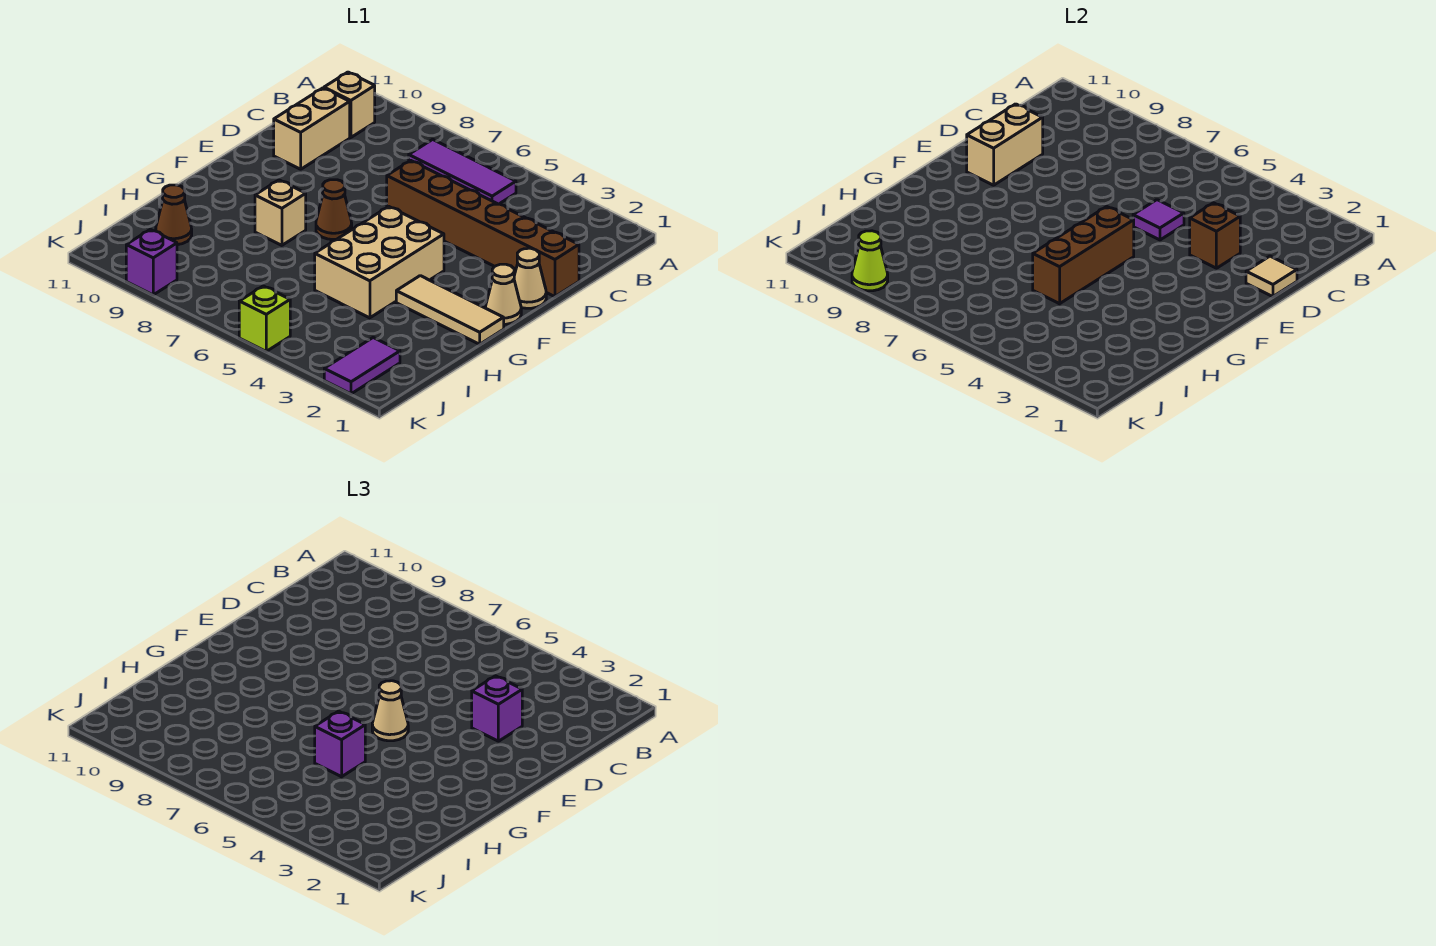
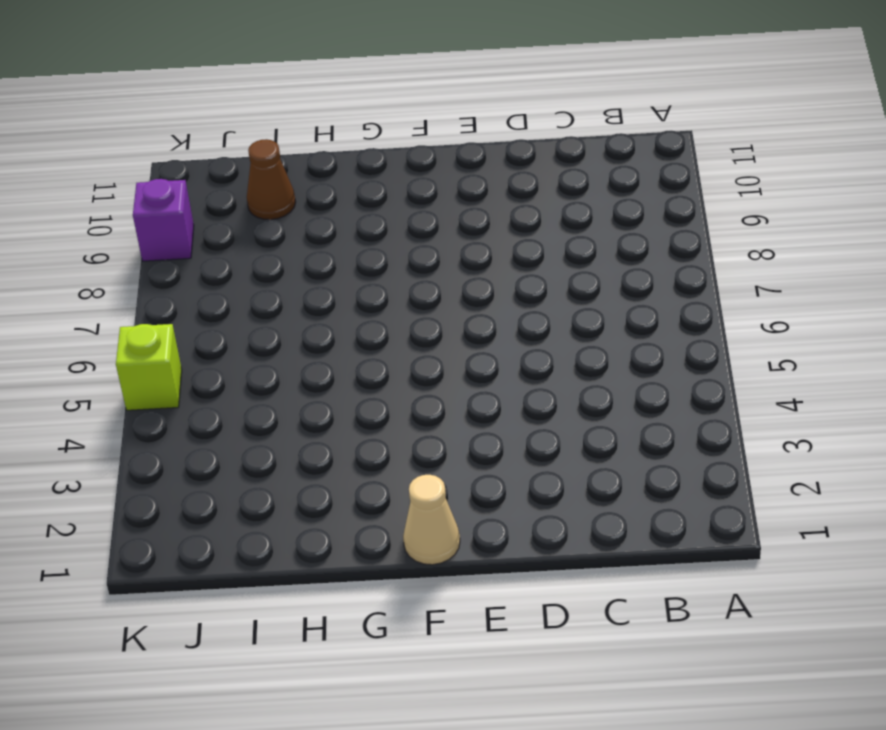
none -> purple tile B5:B7 level 1
none -> tan brick B10 level 1
none -> tan brick C10:D10 level 1

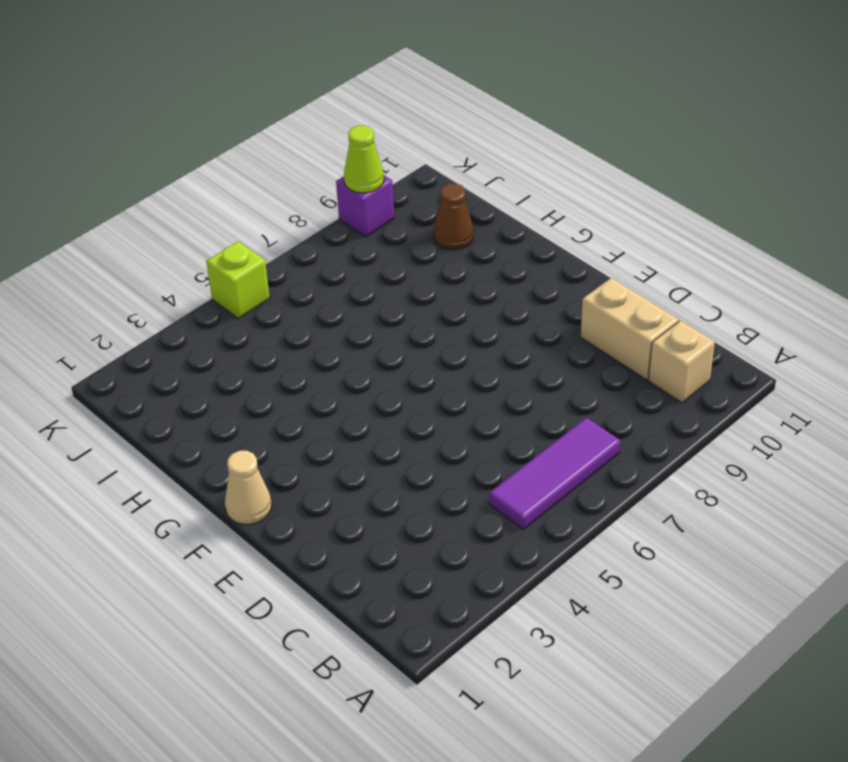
none -> brown brick D1:D6 level 1
none -> tan cone E1 level 1
none -> tan brick F4:H5 level 1

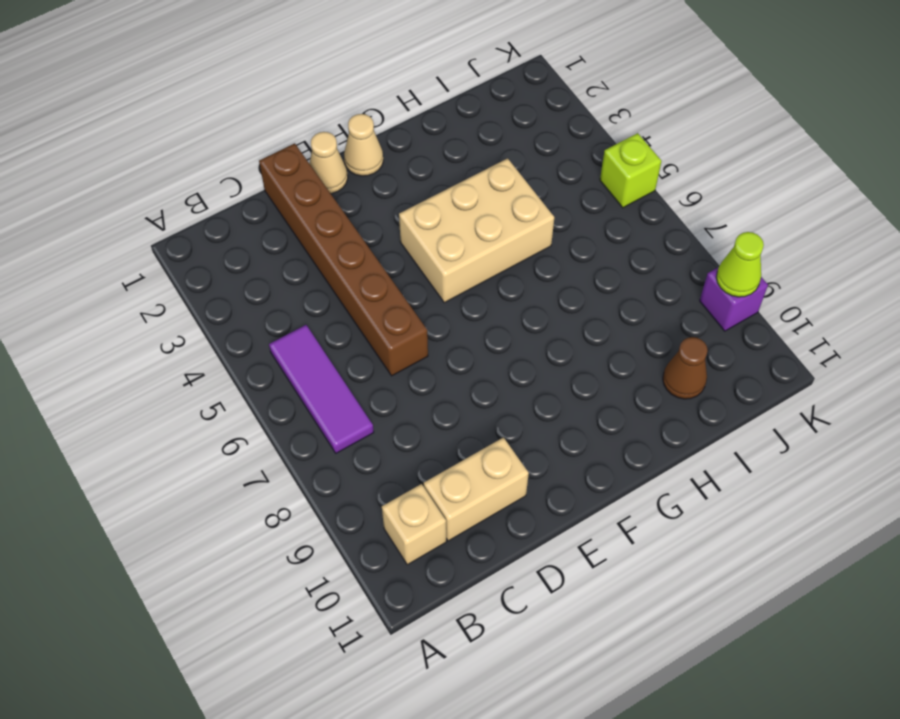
none -> brown cone F7 level 1
none -> tan tile G1:G3 level 1
none -> tan brick G8 level 1

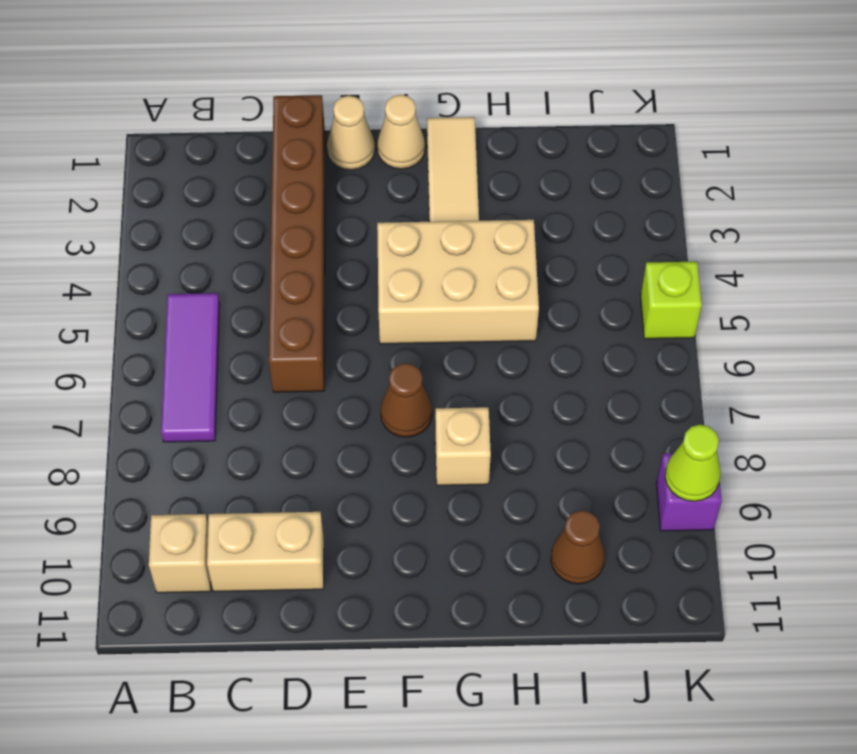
none -> purple tile J2:K2 level 1
none -> tan tile D1 level 2
none -> brown brick D3 level 2

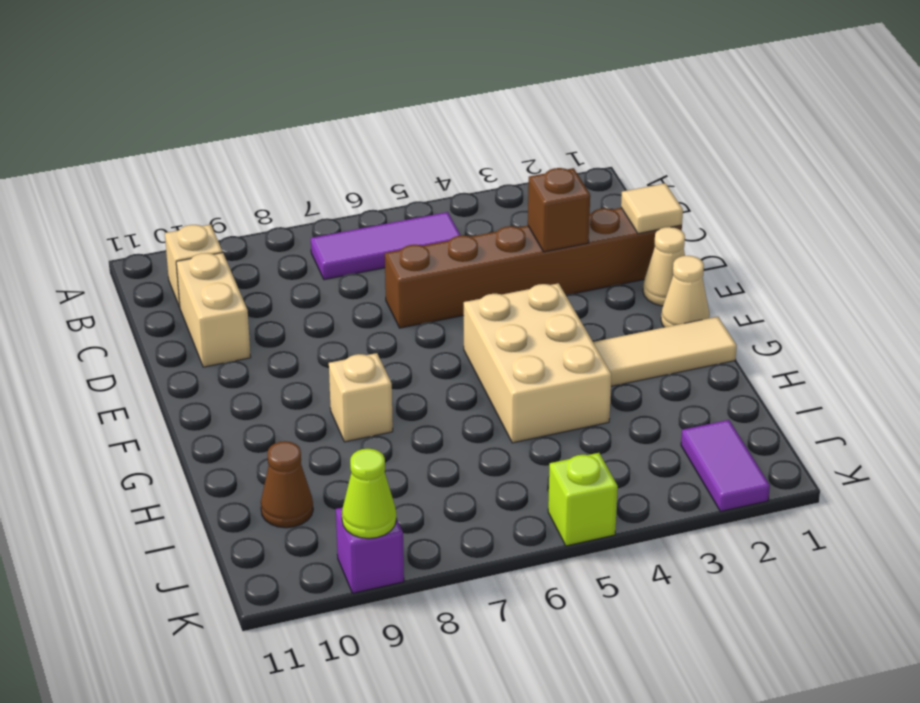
none -> brown cone F7 level 1
none -> purple tile D5 level 2
none -> tan brick D10:E10 level 2

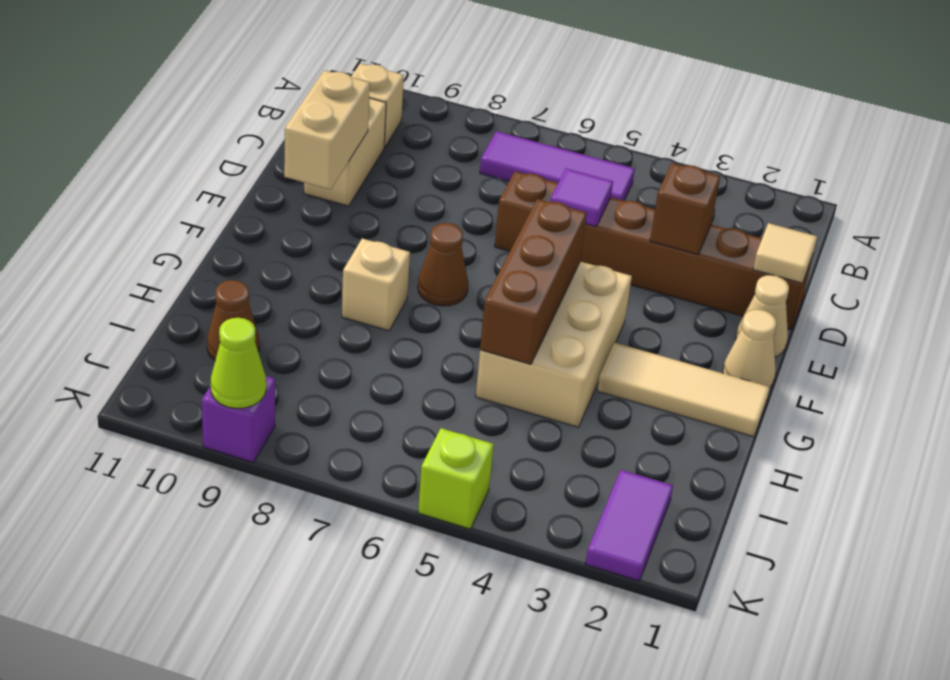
none -> purple brick D3 level 3
none -> tan cone F5 level 3
none -> purple brick H5 level 3

